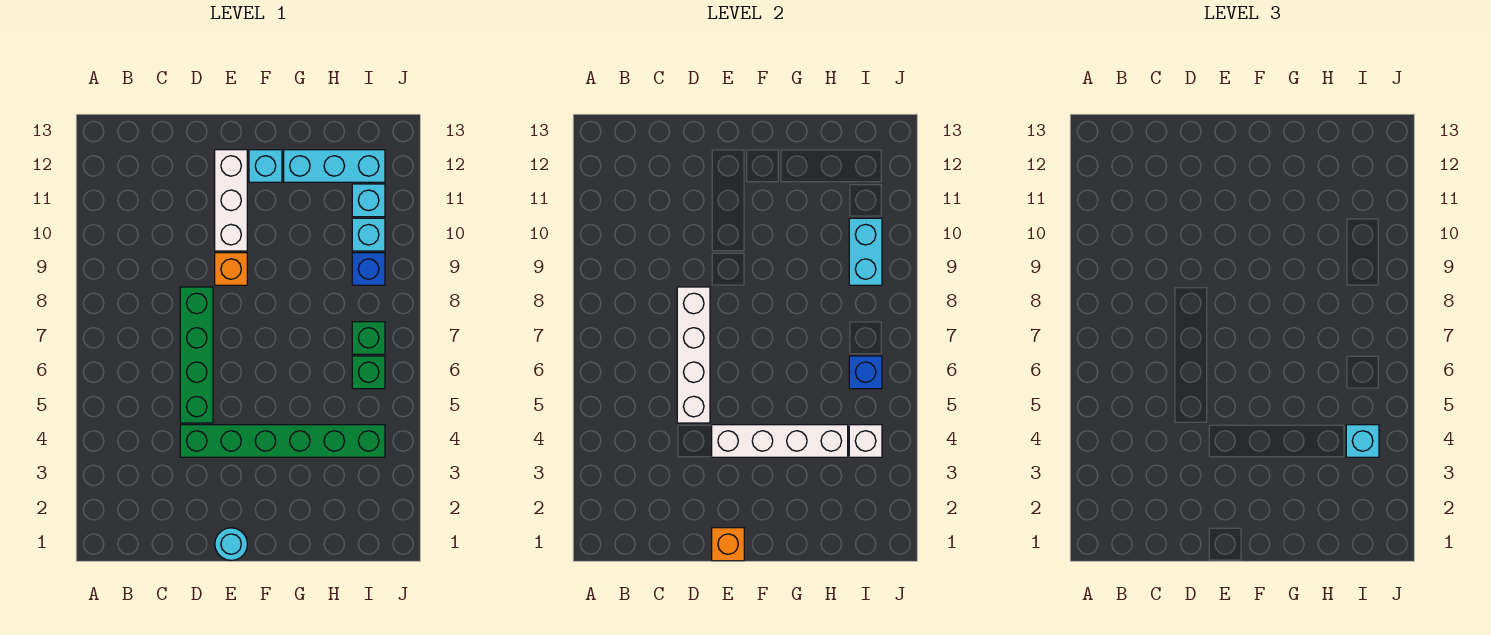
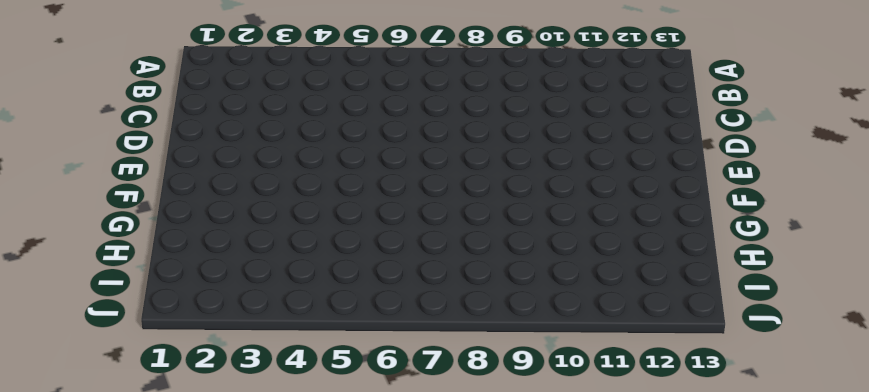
none -> green brick D4:I4 level 1
none -> green brick D5:D8 level 1
none -> cyan round brick E1 level 1

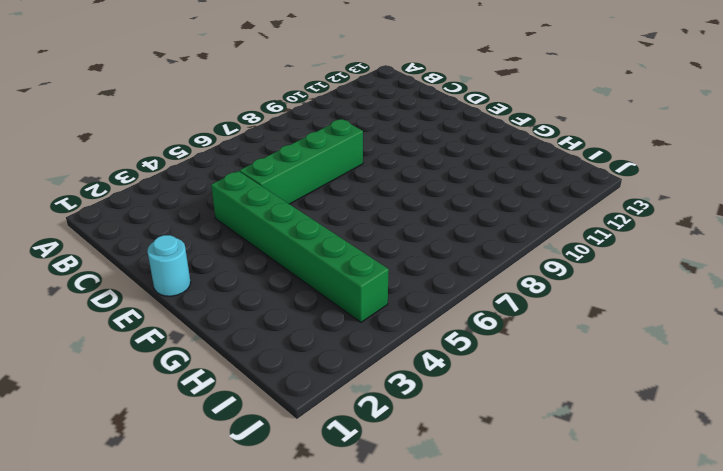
none -> orange brick E9 level 1
none -> white brick E10:E12 level 1
none -> cyan brick F12 level 1

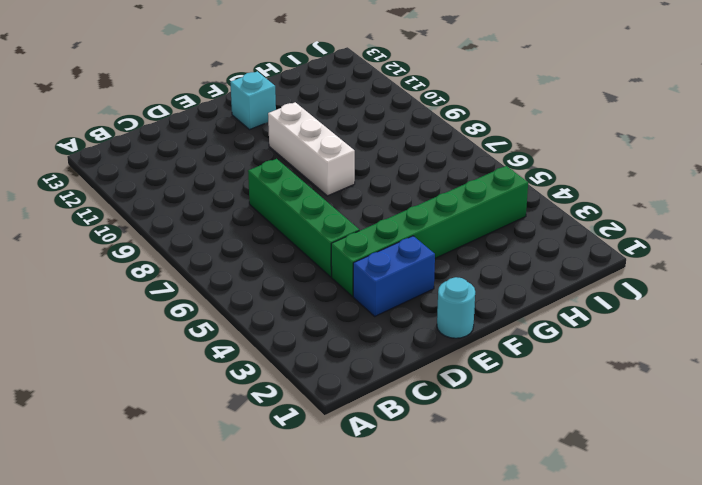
blue brick D3:E3 level 1 -> none
white brick F8:F10 level 1 -> white brick E10:E12 level 1
none -> orange brick E9 level 1
none -> cyan brick G12:I12 level 1
none -> green brick I6 level 1

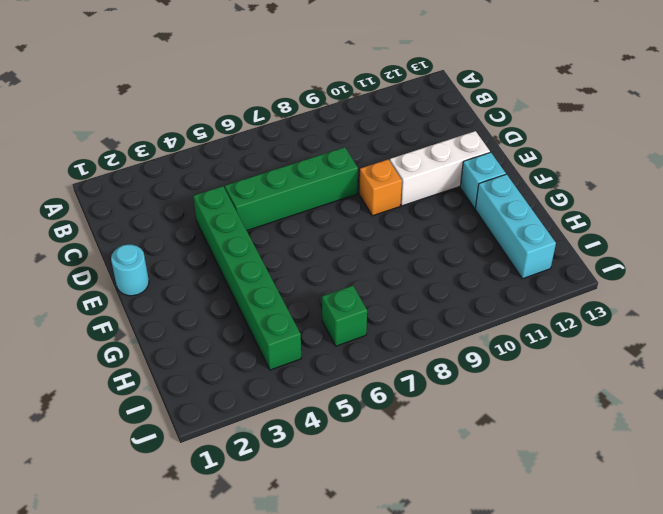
none -> green brick I7 level 1
none -> blue brick I9 level 1
none -> cyan brick I10 level 1

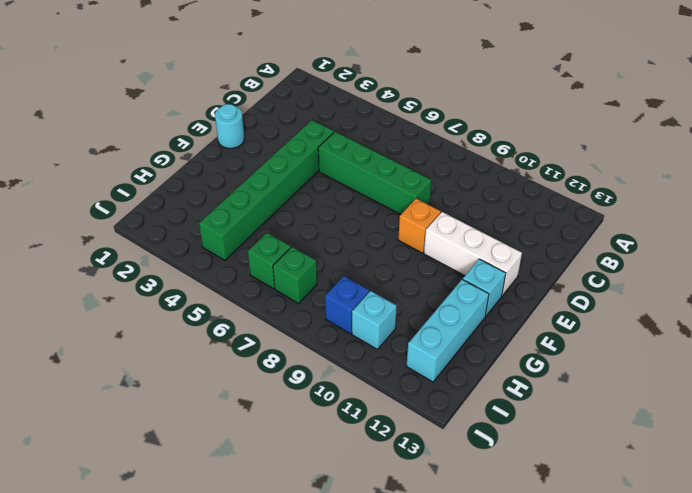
none -> cyan brick I11 level 1
none -> white brick D5:D8 level 2
none -> orange brick E1 level 2

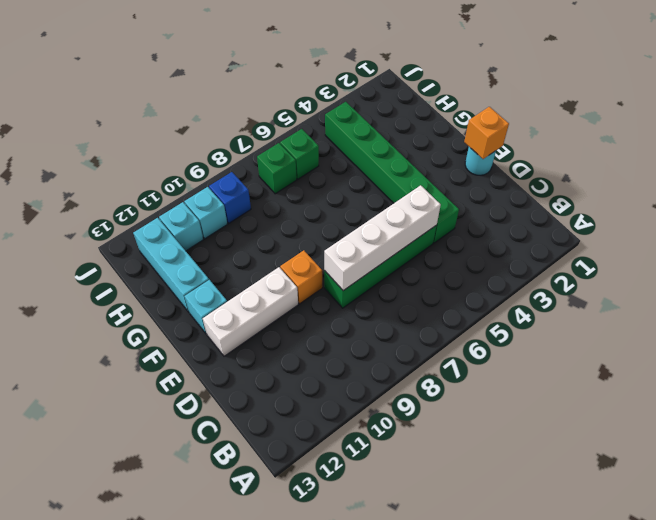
none -> white brick E4:H4 level 2
none -> white brick I4 level 2
none -> blue brick I6 level 2

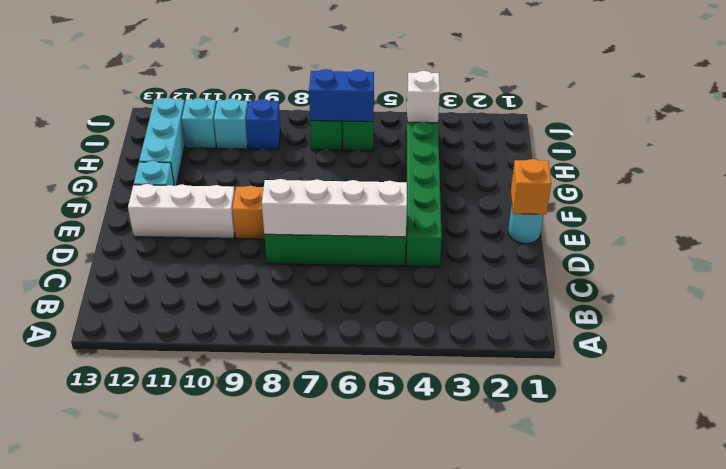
blue brick I6:I7 level 2 -> blue brick I6 level 2
none -> white brick E4:H4 level 2
none -> cyan brick I9:I10 level 2
none -> cyan brick I4 level 3

